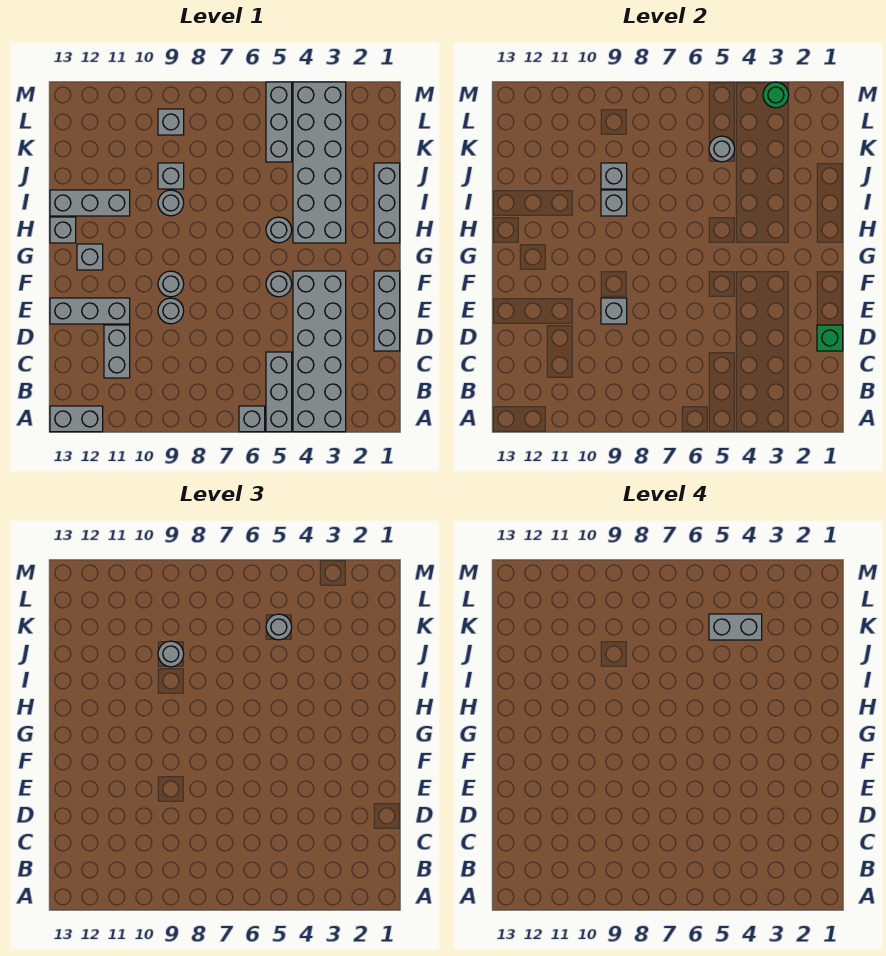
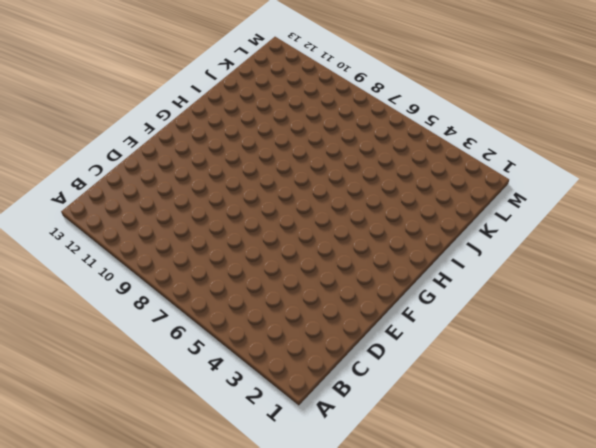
none -> grey brick A3:F4 level 1
none -> grey brick A5:C5 level 1
none -> grey brick A6 level 1

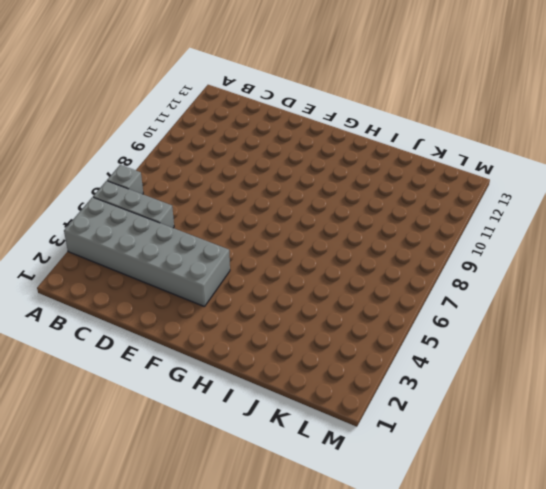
none -> grey brick A12:A13 level 1
none -> grey brick C11:D11 level 1
none -> grey brick D1:F1 level 1

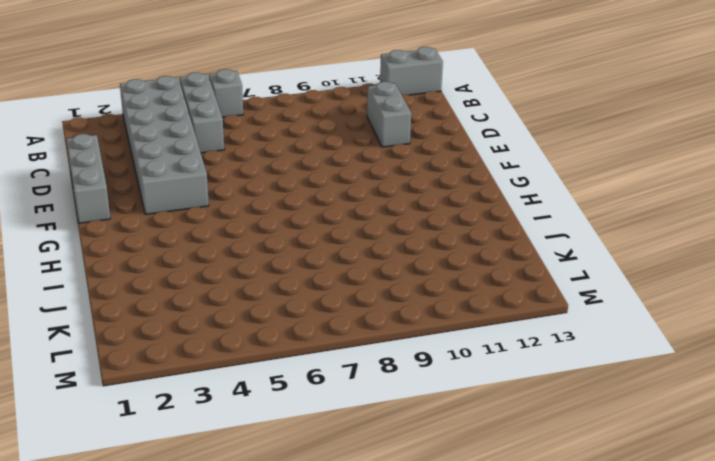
none -> grey round brick E9 level 1
none -> grey brick E11:E13 level 1
none -> grey round brick F5 level 1

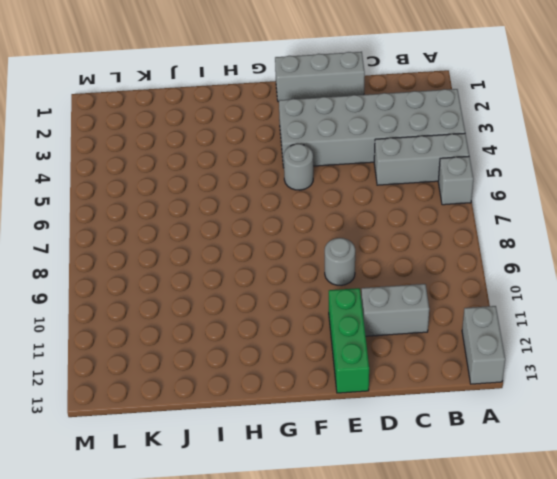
green brick E11:E13 level 1 -> grey brick E11:E13 level 1
none -> grey round brick F9 level 1
none -> grey brick G12 level 1
none -> grey brick H1:J1 level 1

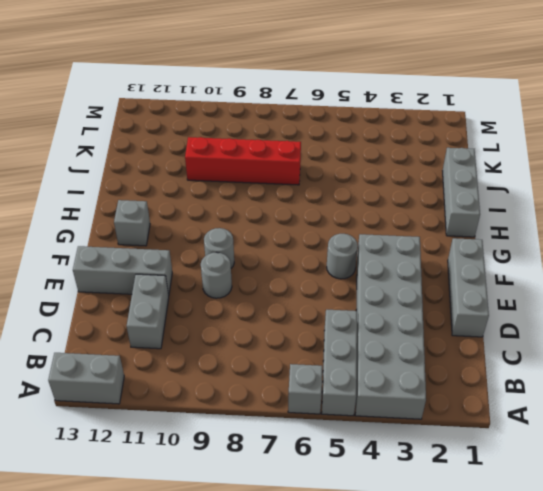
red brick J7:J10 level 1 -> grey brick J9 level 1
none -> grey brick H3:M4 level 1
none -> grey round brick H5 level 1
none -> grey brick H13 level 1

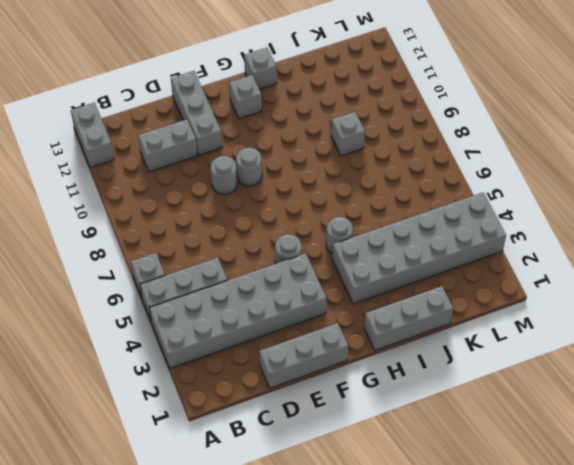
none -> grey round brick I9 level 1
none -> grey brick I11:I13 level 1
none -> grey brick K5:M5 level 1

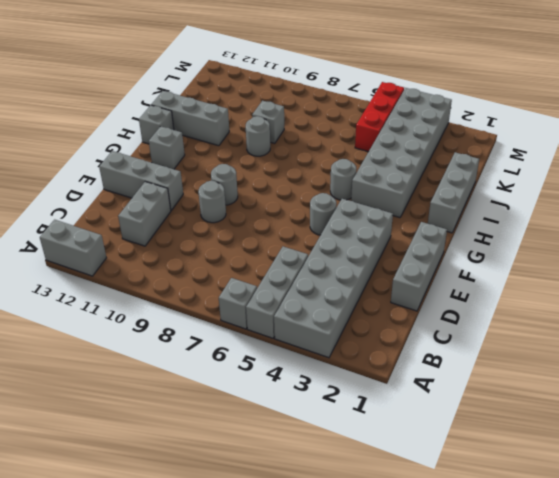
red brick K5:M5 level 1 -> grey brick K5:M5 level 1
none -> grey brick L9 level 1
none -> green brick D1 level 2
none -> grey brick E9 level 2

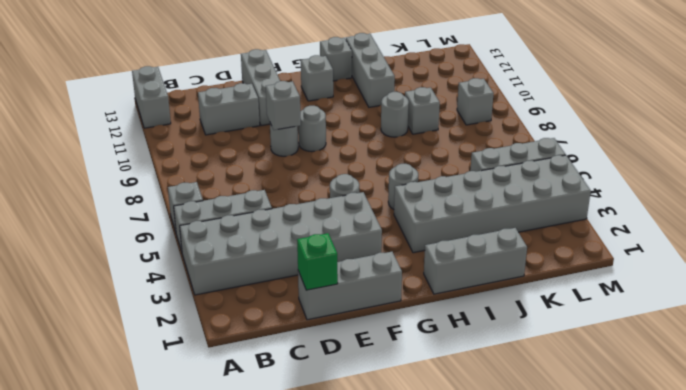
none -> grey brick I9 level 2
none -> grey brick J9 level 2
none -> grey round brick K5 level 2

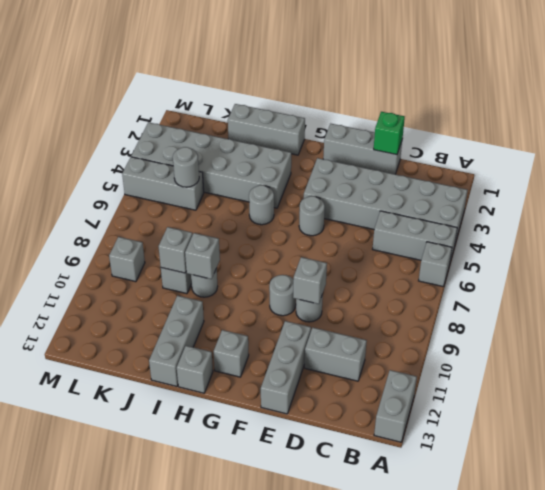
none -> green round brick M3 level 2
none -> grey round brick J9 level 3
none -> grey round brick K5 level 3

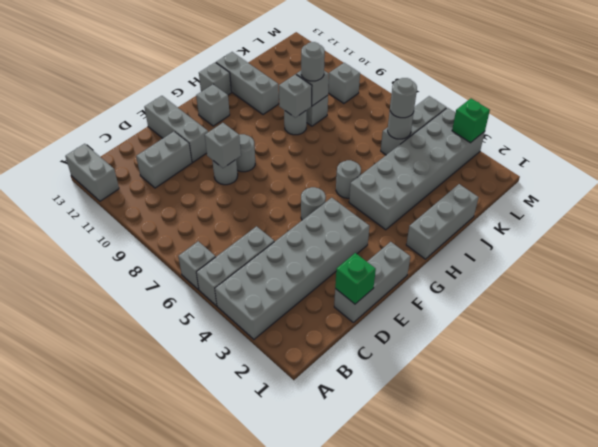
green brick M3 level 2 -> green round brick M3 level 2
none -> grey brick K4:K5 level 4

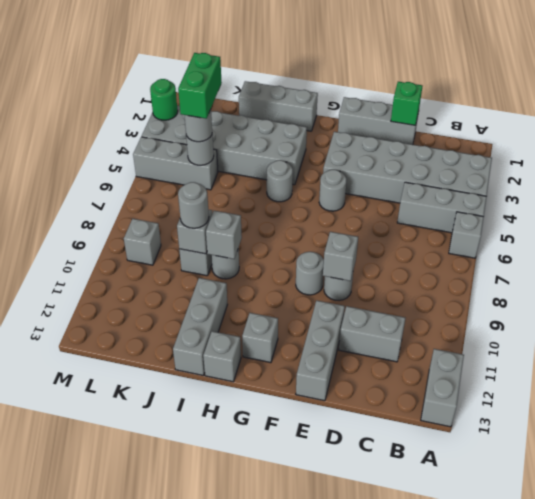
green brick K4:K5 level 4 -> grey brick K4:K5 level 4

